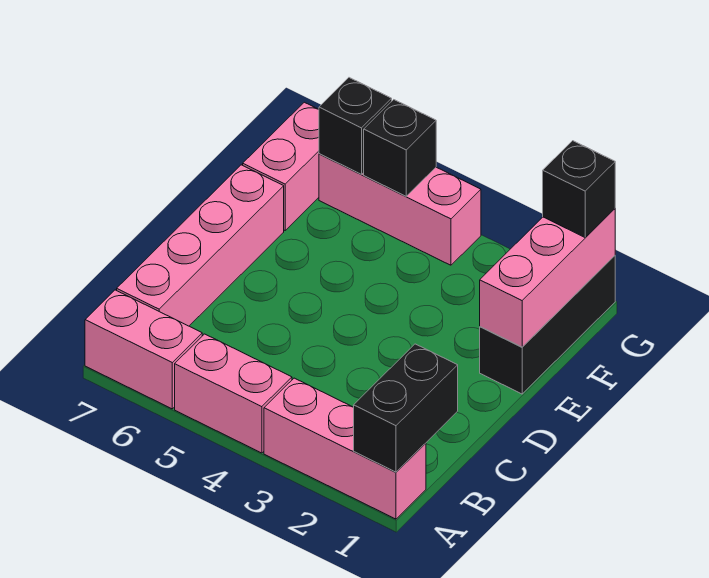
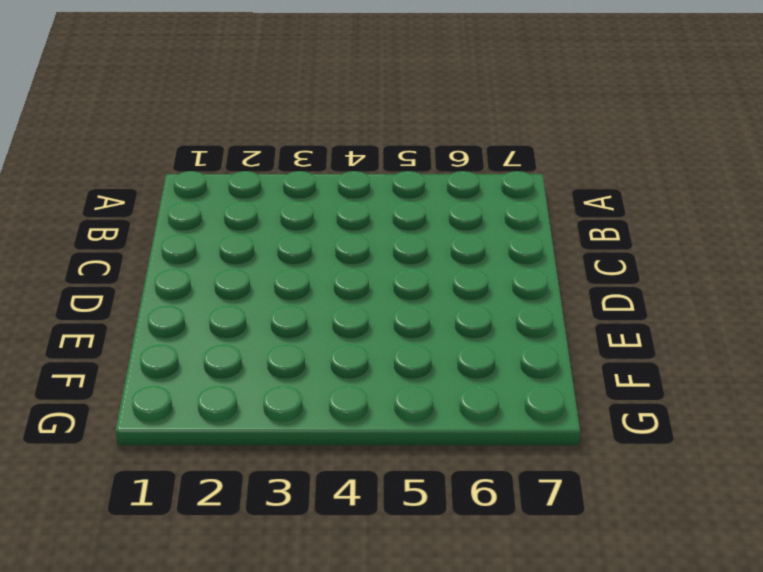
none -> pink brick A1:A3 level 1
none -> pink brick A4:A5 level 1
none -> pink brick A6:A7 level 1

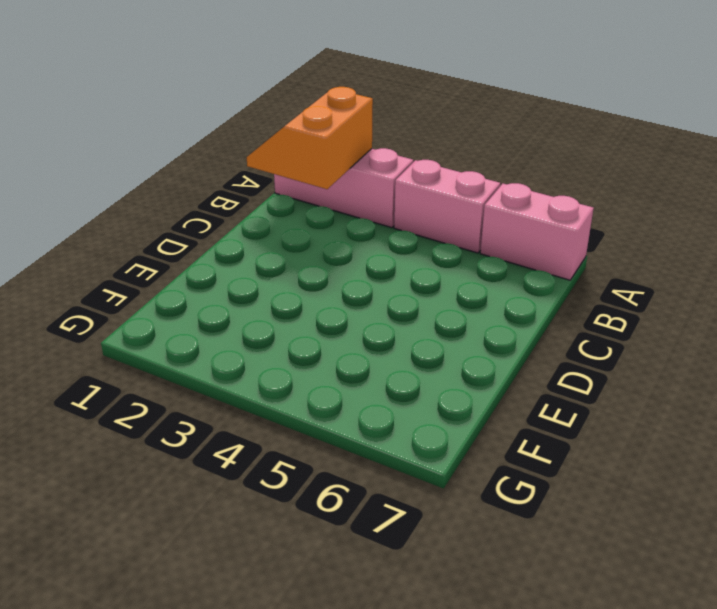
orange slope A1:B2 level 2 top 2 -> black brick A1:B1 level 2
none -> pink brick B7:E7 level 1
none -> black brick E1:G1 level 1
none -> pink brick F7:G7 level 1

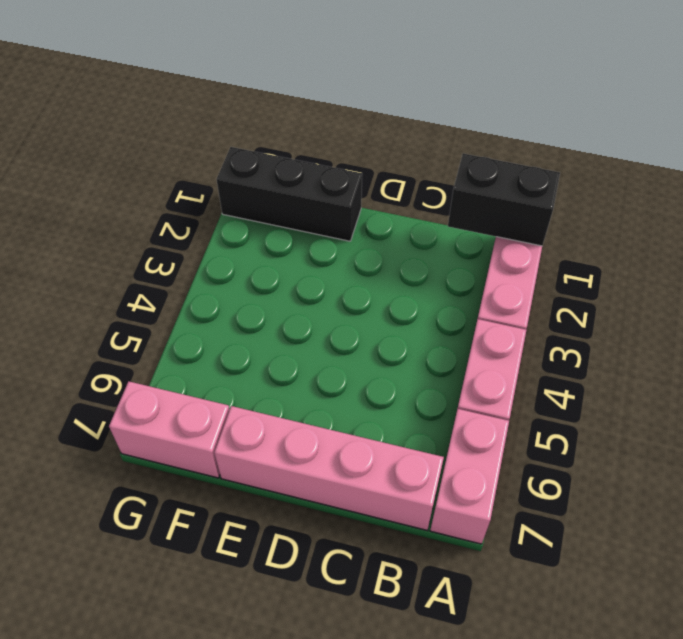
none -> pink brick G4:G6 level 1
none -> pink brick E1:G1 level 2
none -> black brick G5 level 2

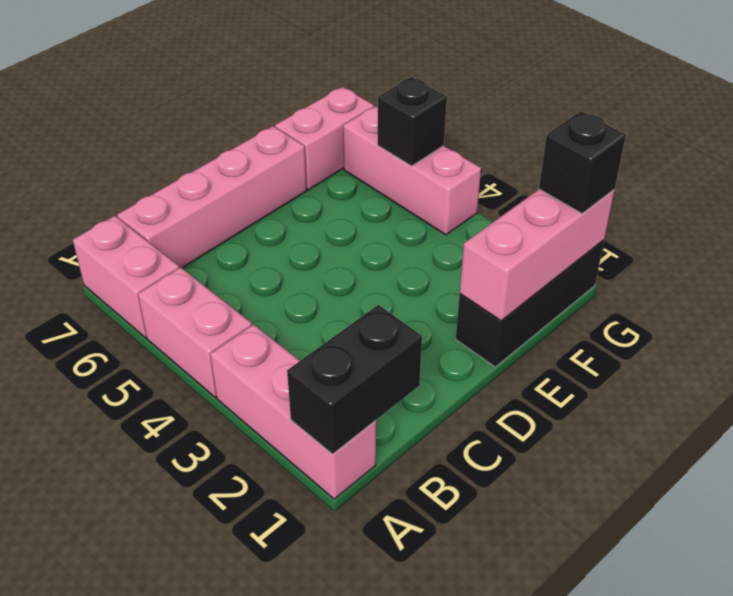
none -> black brick G6 level 2

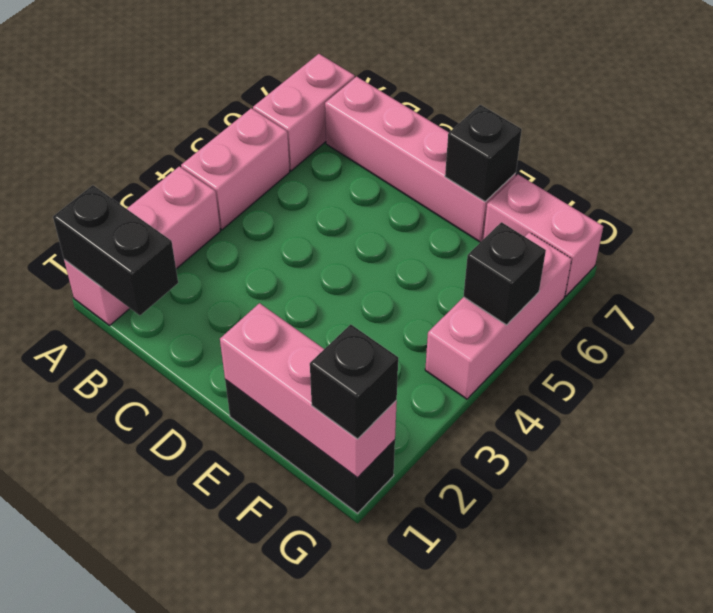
black brick E7 level 2 -> black brick G6 level 2

